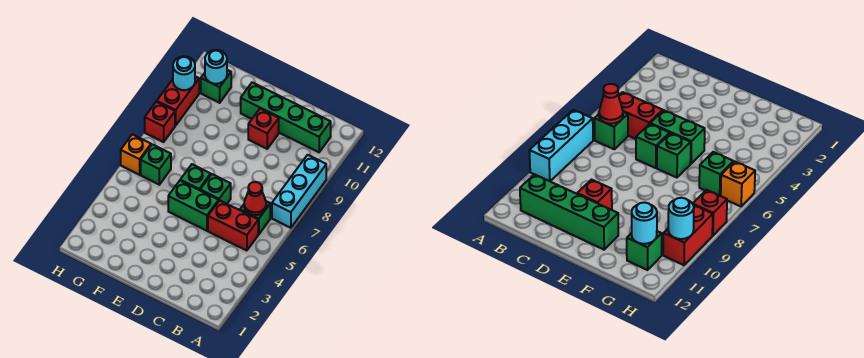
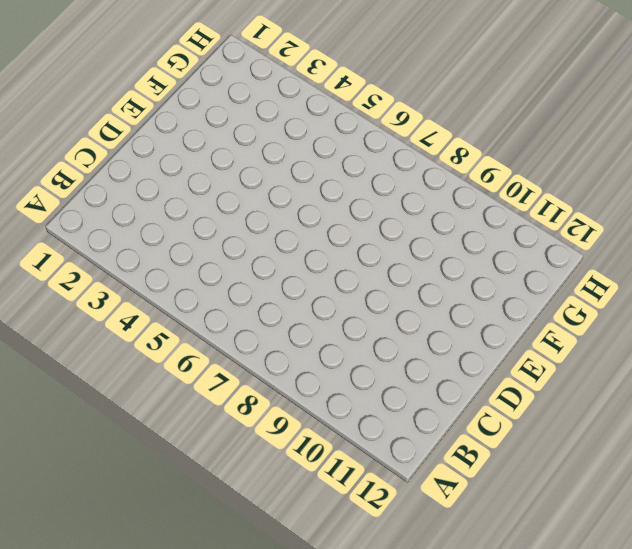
none -> cyan brick A7:A9 level 1
none -> red brick B5:C5 level 1
none -> green brick B6 level 1

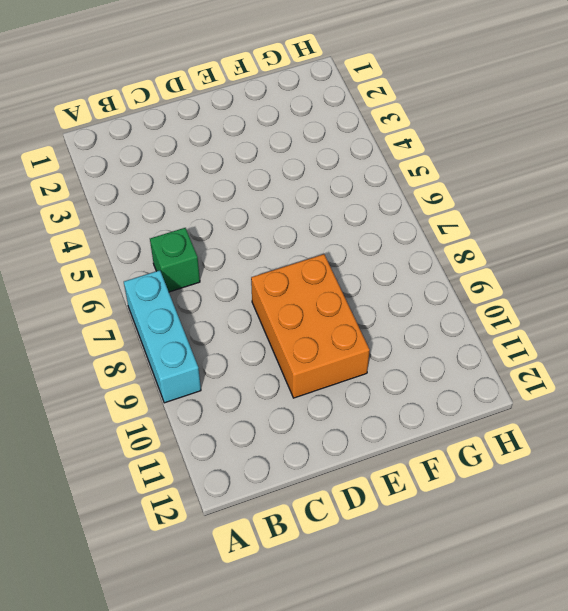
orange brick D8:E10 level 1 -> red brick D10 level 1
none -> red brick B5:C5 level 1
none -> green brick B11:E11 level 1
none -> green brick D5:E5 level 1

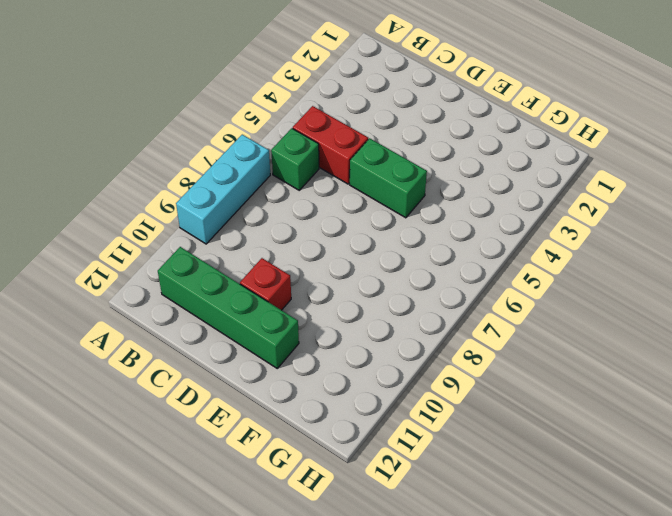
none -> green brick D6 level 1
none -> green brick E6 level 1
none -> green brick G6 level 1

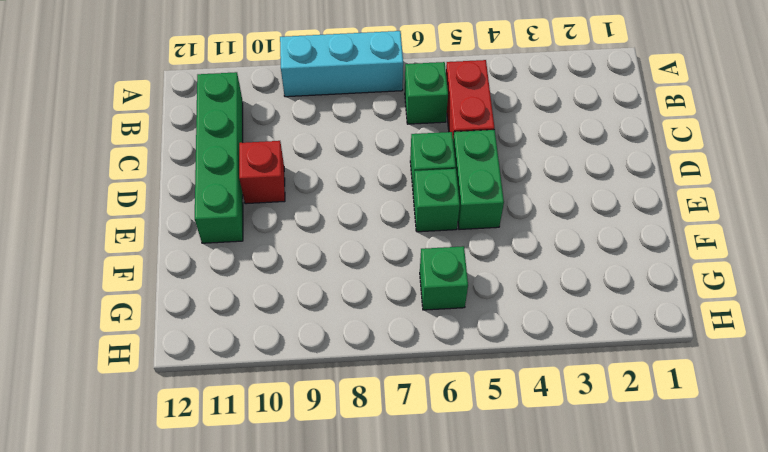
none -> green brick G11 level 1
none -> orange brick H6 level 1
none -> red brick H8 level 1

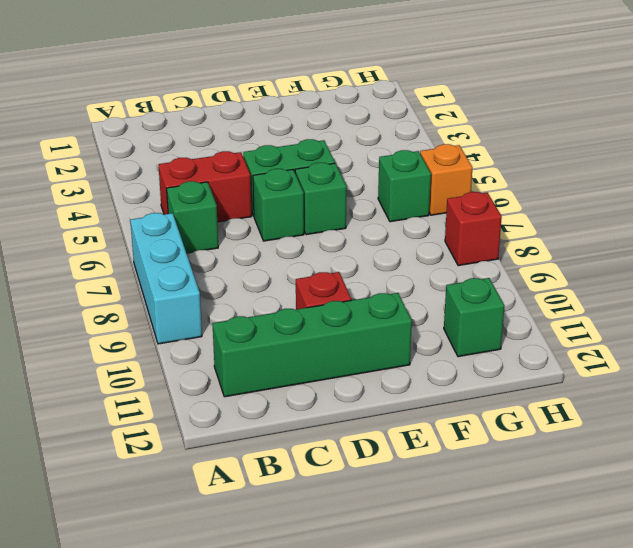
none -> red brick H9:H10 level 1
none -> red cone B6 level 2
none -> cyan round brick G11 level 2

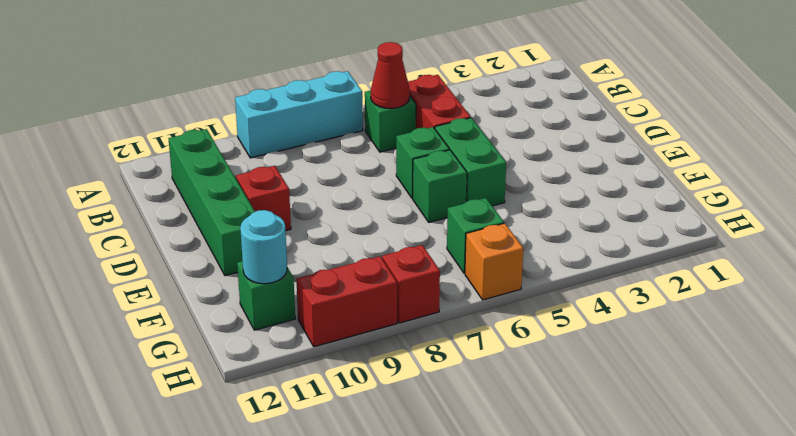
none -> cyan round brick H10 level 2

